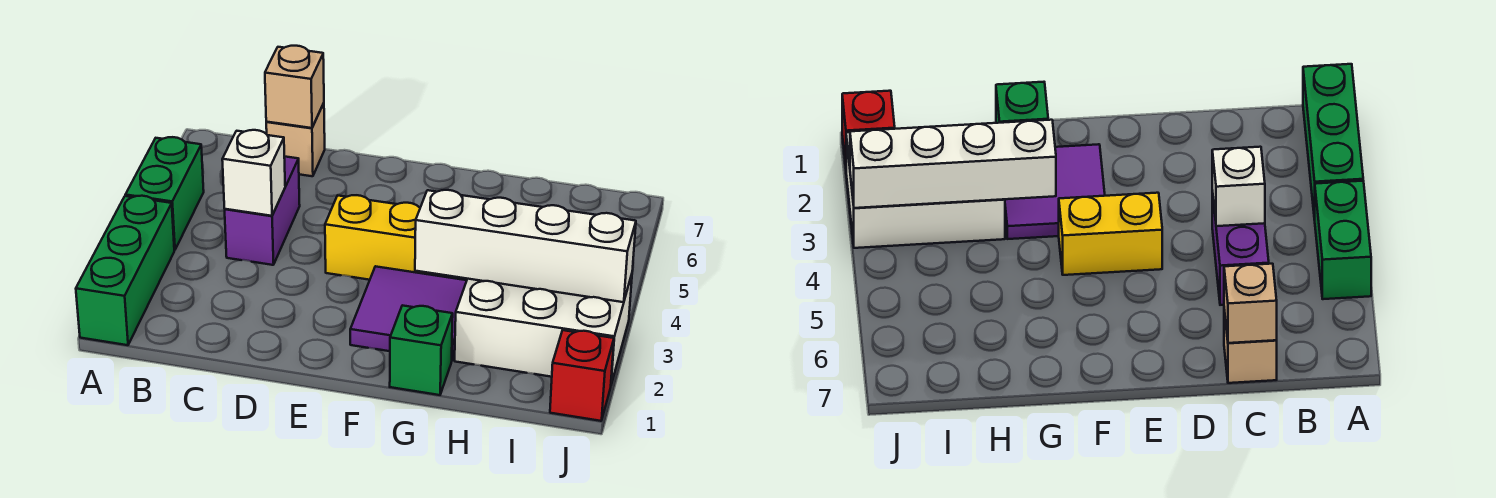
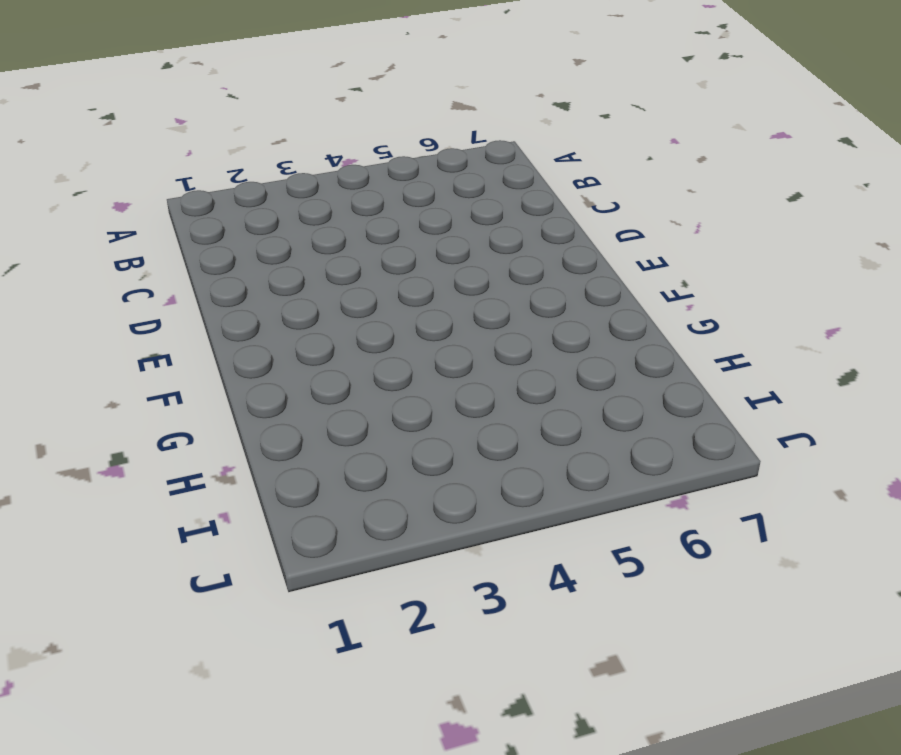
none -> green brick A1:A3 level 1
none -> green brick A4:A5 level 1
none -> purple brick C4:C5 level 1

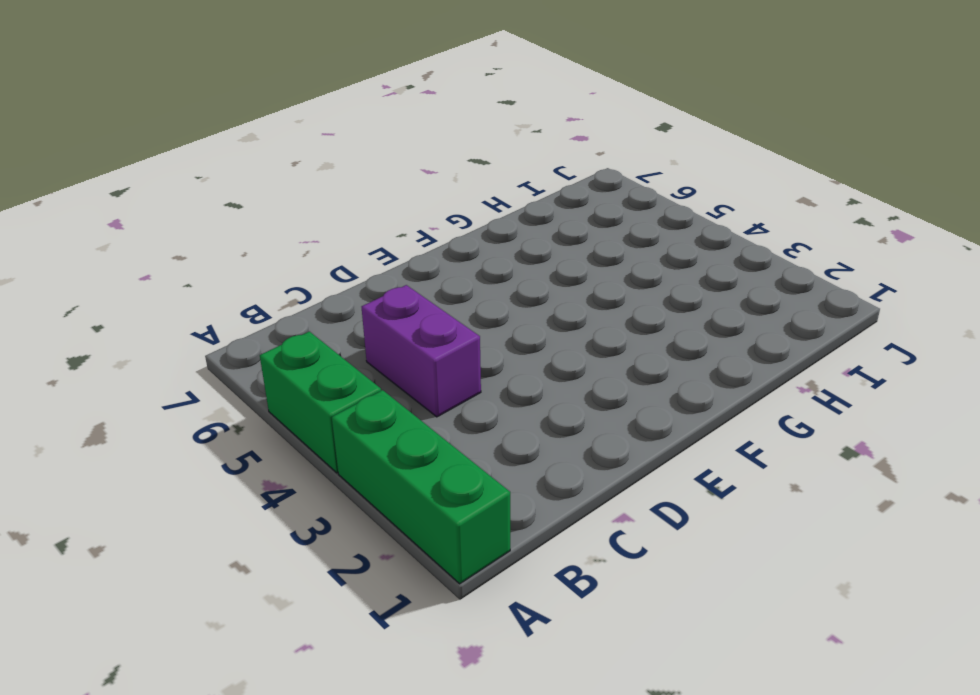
none -> tan brick C7 level 1
none -> yellow brick E4:F4 level 1
none -> purple tile F2:G3 level 1

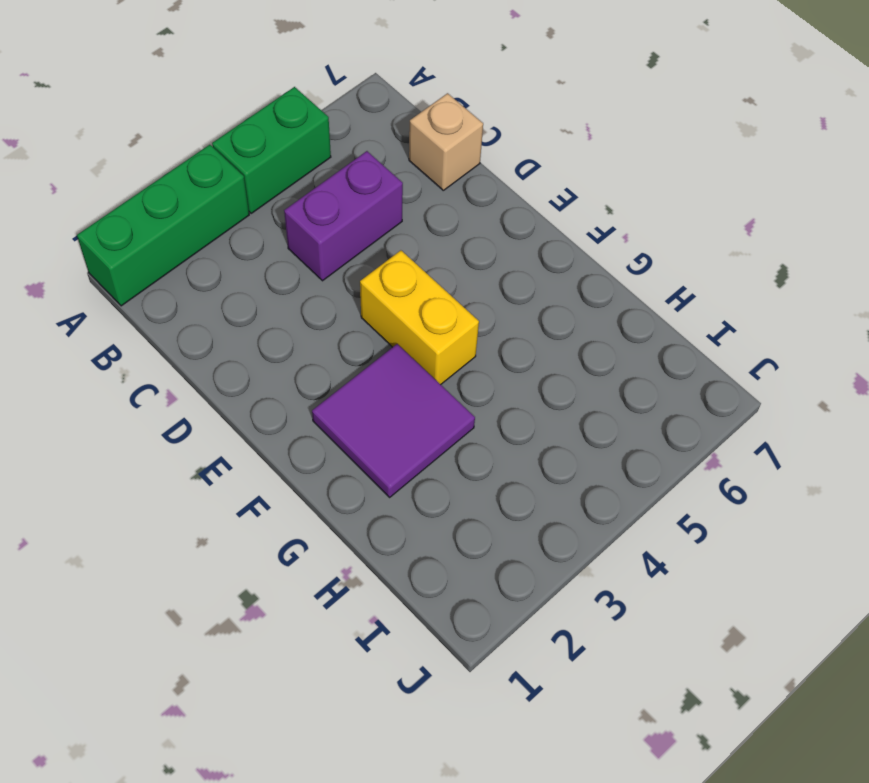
none -> green brick G1 level 1
none -> white brick H2:J3 level 1
none -> red brick J1 level 1

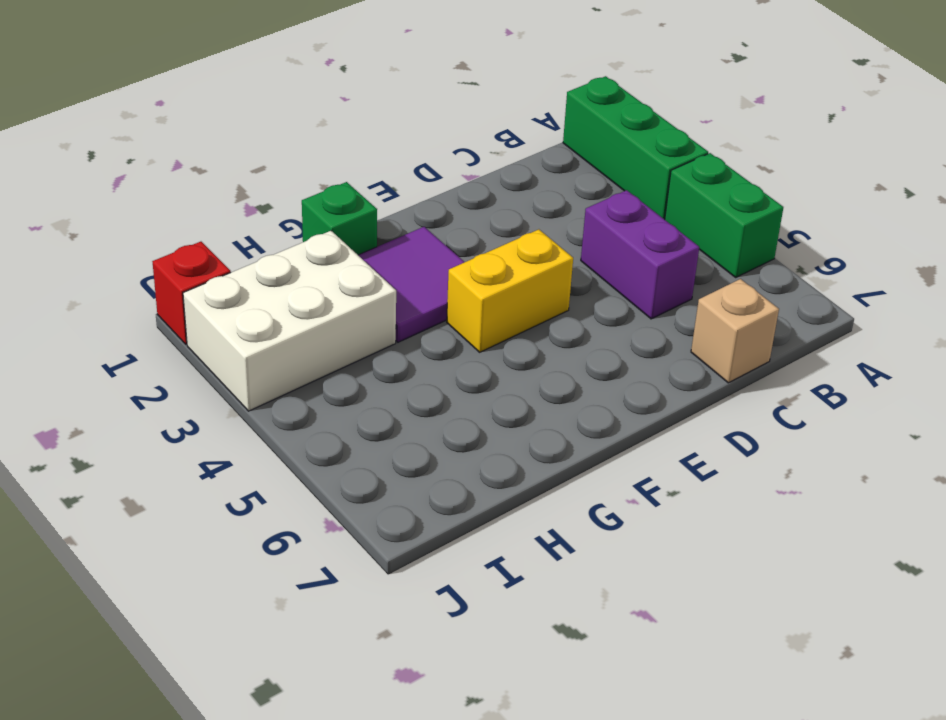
none -> white brick C4 level 2
none -> tan brick C7 level 2
none -> white brick G3:J3 level 2

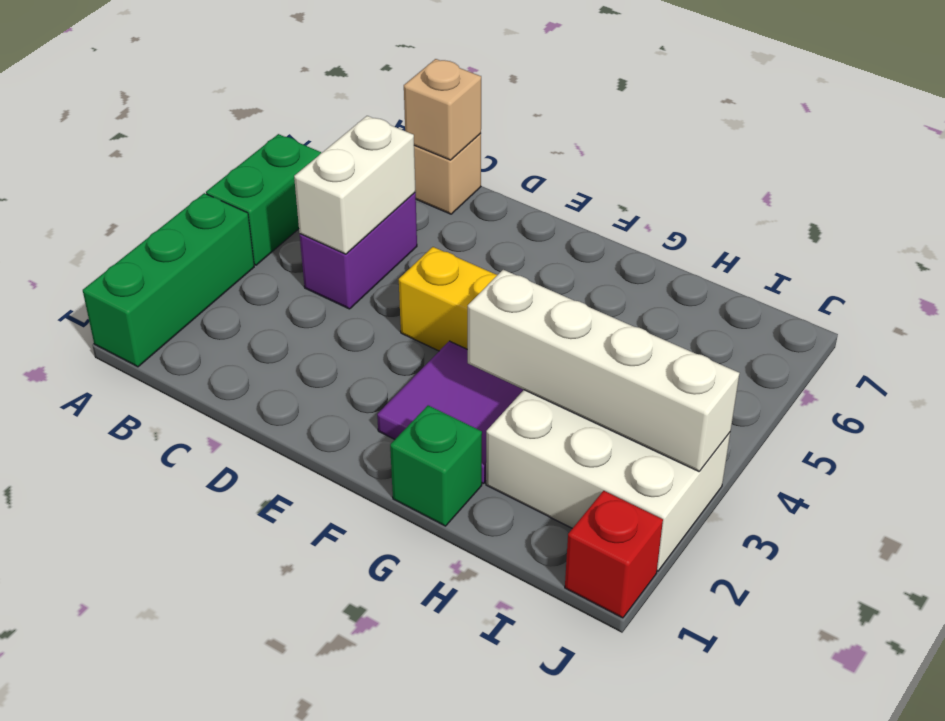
white brick C4:C5 level 2 -> white brick C4 level 2

